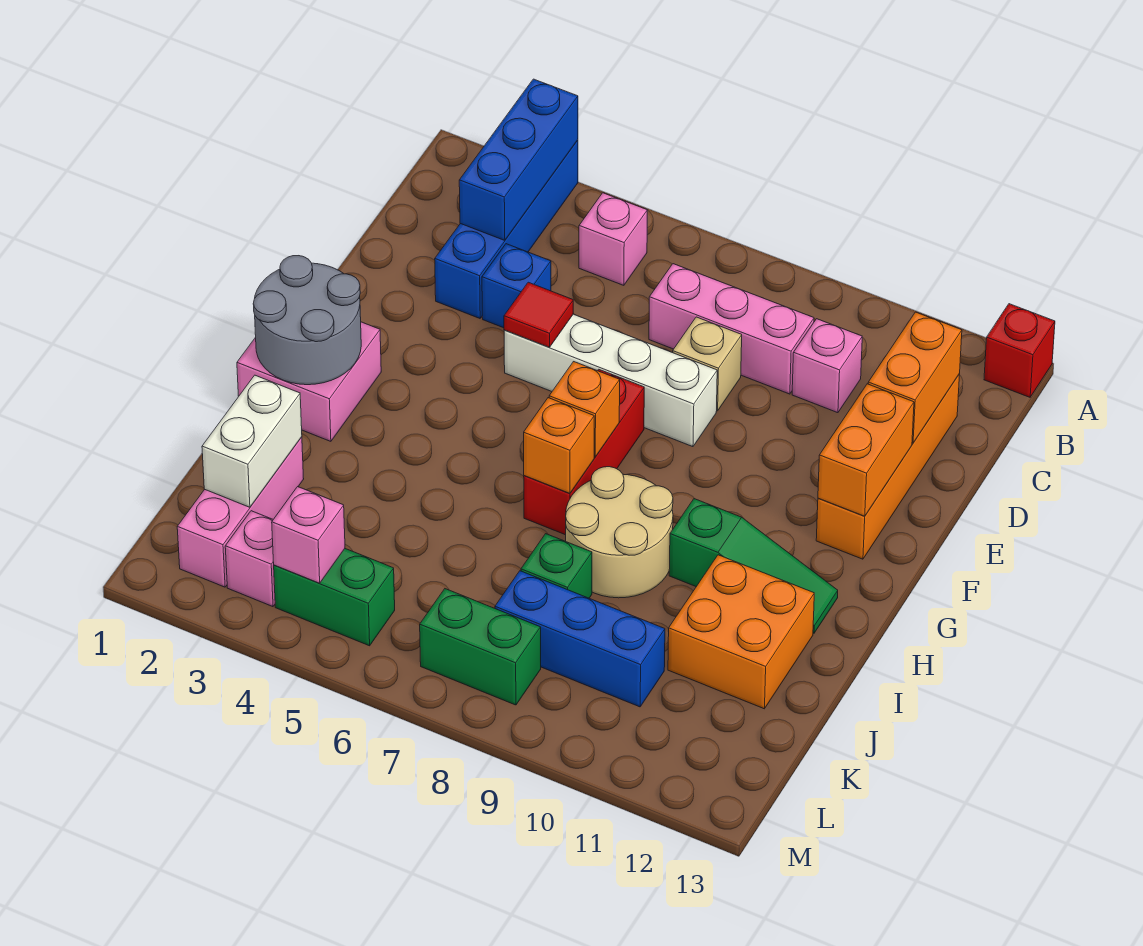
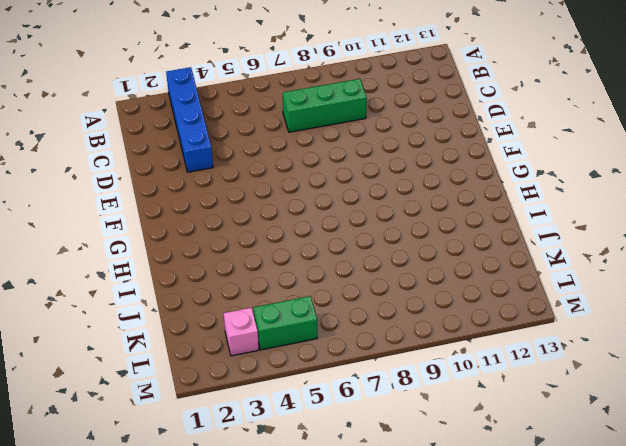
green brick C7:C9 level 1 -> pink brick C7:C9 level 1
none -> red brick A13 level 1
none -> pink brick B5 level 1
none -> pink brick C10 level 1

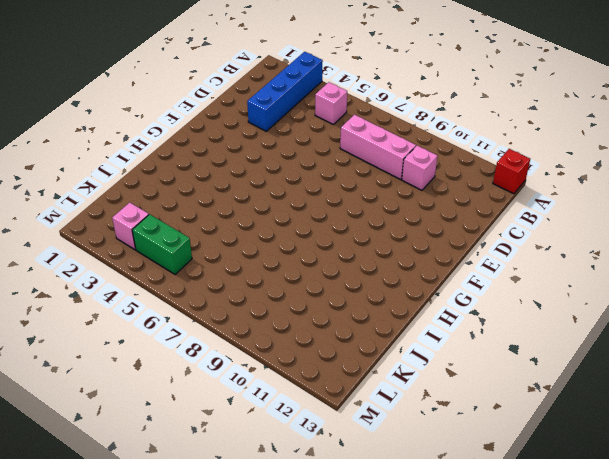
none -> orange brick C12:F12 level 1
none -> blue brick D4 level 1
none -> tan brick D8 level 1

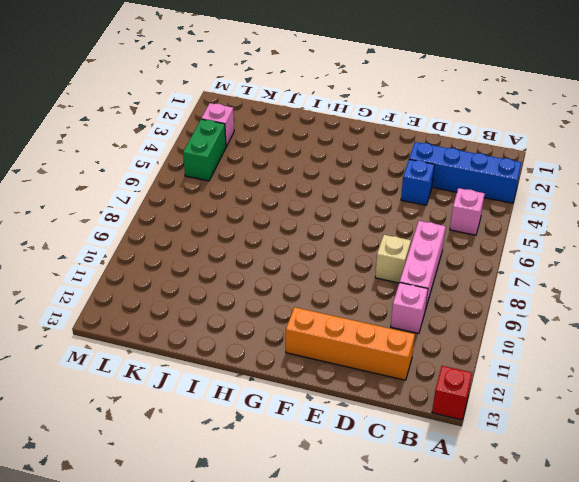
none -> white brick E5:E8 level 1
none -> red brick F7:H7 level 1
none -> pink brick G1:H2 level 1

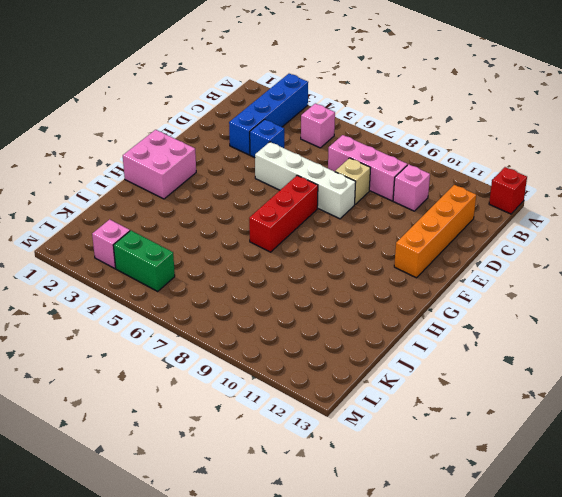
none -> tan round brick H8:I9 level 1
none -> green slope H10:H12 level 1 top 10
none -> orange brick I11:J12 level 1

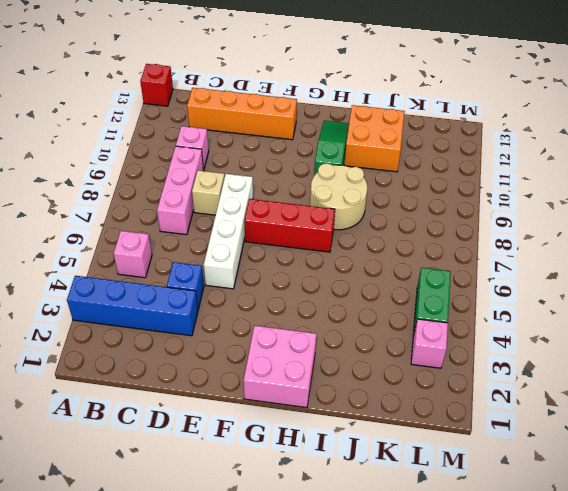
none -> pink brick J2:L2 level 1
none -> green brick J8 level 1
none -> blue brick K8:K10 level 1

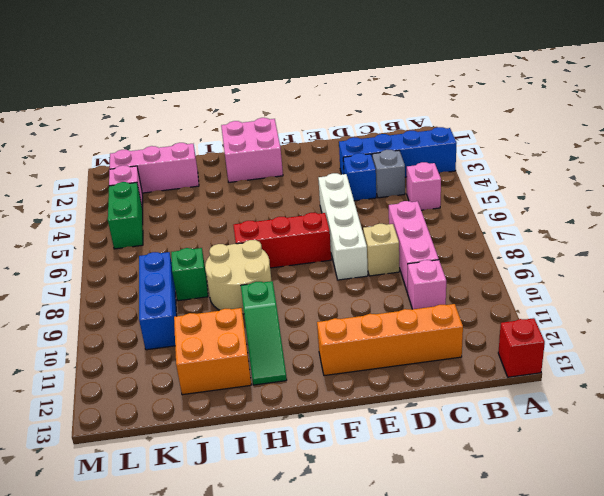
grey brick C4 level 1 -> none
none -> green brick L7:L8 level 1
none -> blue brick A3:C3 level 2
none -> orange brick C12:D12 level 2

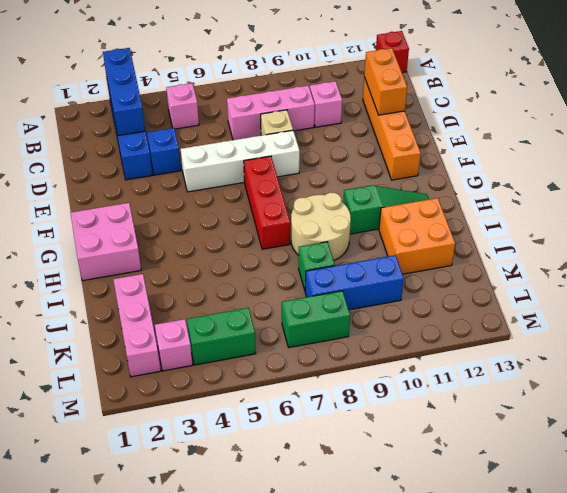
none -> red tile E5 level 2
none -> orange brick E12:F12 level 2
none -> grey round brick G1:H2 level 2

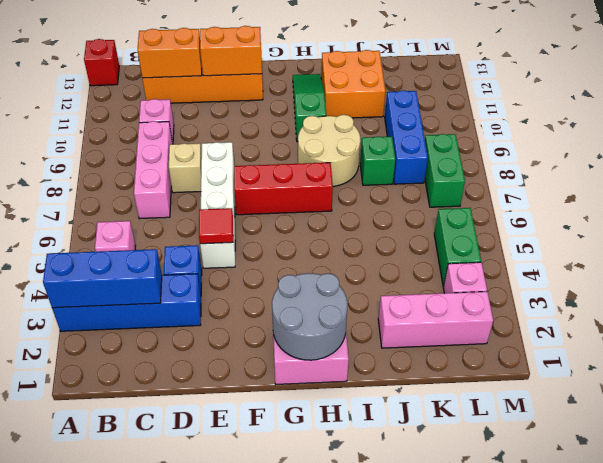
none -> orange brick G7 level 2
none -> orange brick H7 level 2
none -> white brick J2:K2 level 2

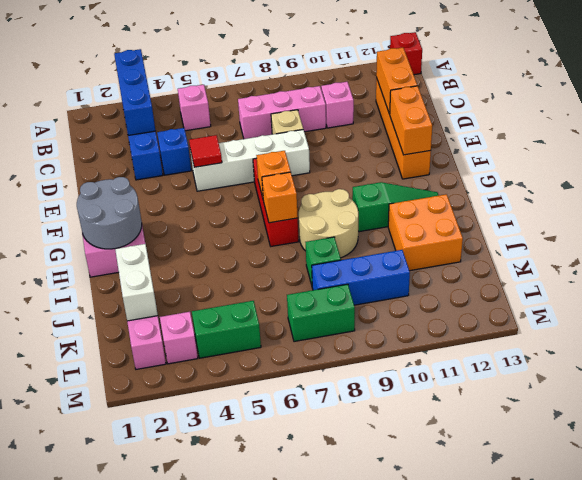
none -> pink brick L4 level 2

